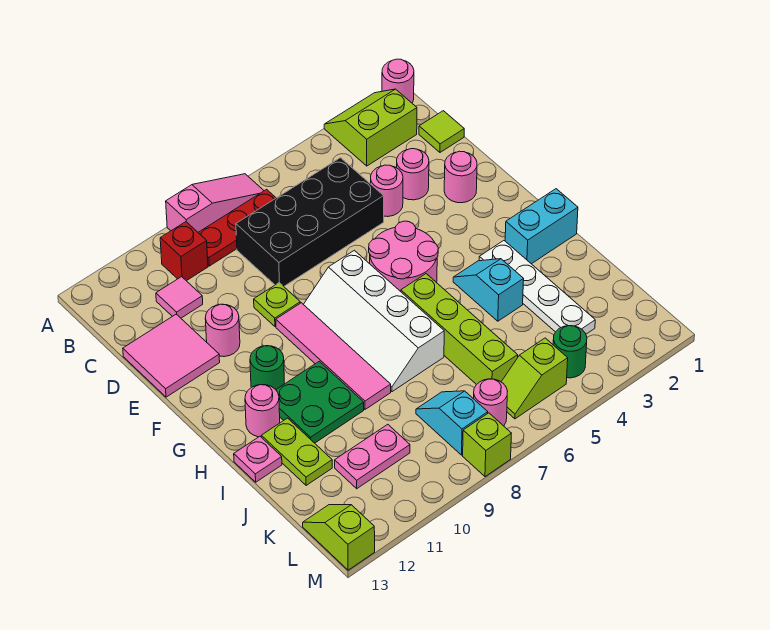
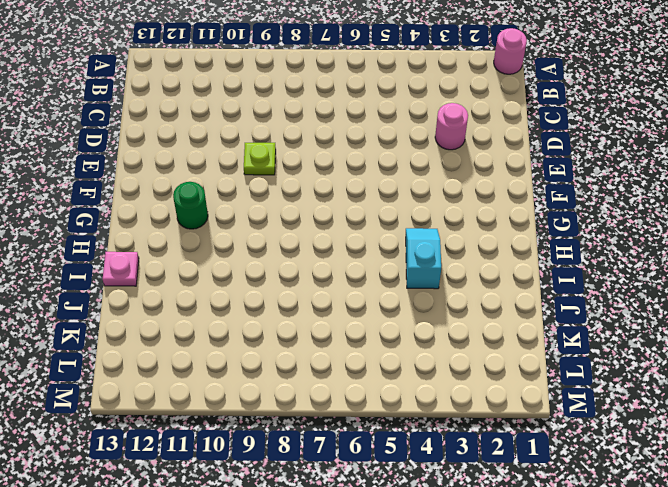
none -> lime slope A2:B3 level 1 top B
none -> pink slope A7:A9 level 1 top 9
none -> red plate B7:B9 level 1
none -> red brick B10 level 1

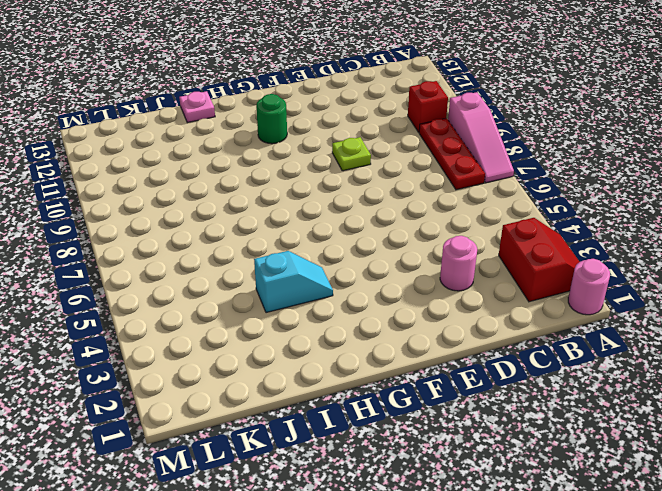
red slope A2:B3 level 1 top B -> lime slope A2:B3 level 1 top B
none -> lime tile C1 level 1
none -> black brick C5:D8 level 1
none -> pink tile C11 level 1
none -> pink round brick D4 level 1

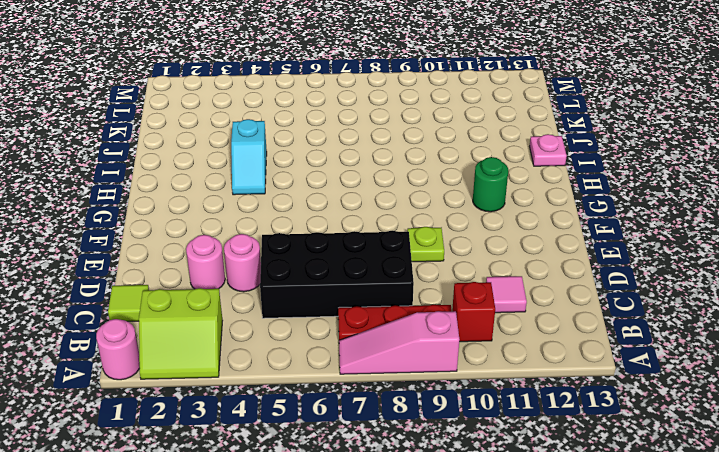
none -> pink tile D12:E13 level 1
none -> pink round brick E2 level 1
none -> pink round brick E11 level 1
none -> pink round brick F5:G6 level 1

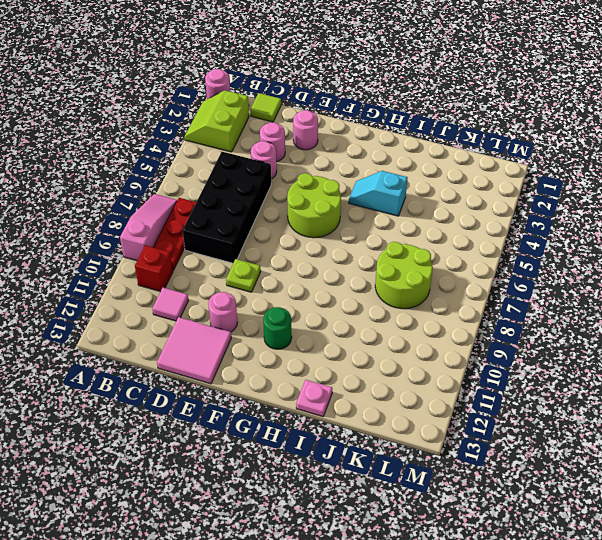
lime round brick F5:G6 level 1 -> pink round brick F5:G6 level 1
lime round brick J7:K8 level 1 -> cyan slope K8:L8 level 1 top L
none -> white slope F7:I8 level 1 top 7
none -> pink tile F9:I9 level 1
none -> cyan brick H1:H2 level 1
none -> white plate H3:K3 level 1

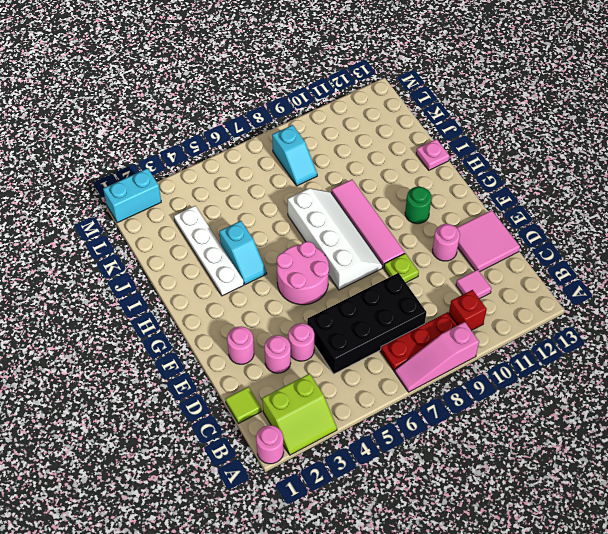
cyan brick M1:M2 level 1 -> cyan brick H1:H2 level 1
none -> lime brick H6:K6 level 1
none -> green plate H10:I11 level 1
none -> pink round brick H12 level 1
none -> lime plate I12:J12 level 1

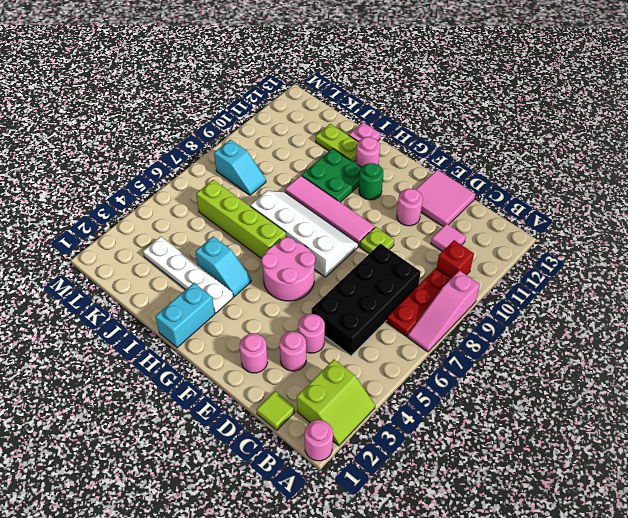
none -> pink plate K10:K11 level 1
none -> green round brick L4 level 1
none -> lime slope L5:L6 level 1 top 5
none -> pink round brick L7 level 1

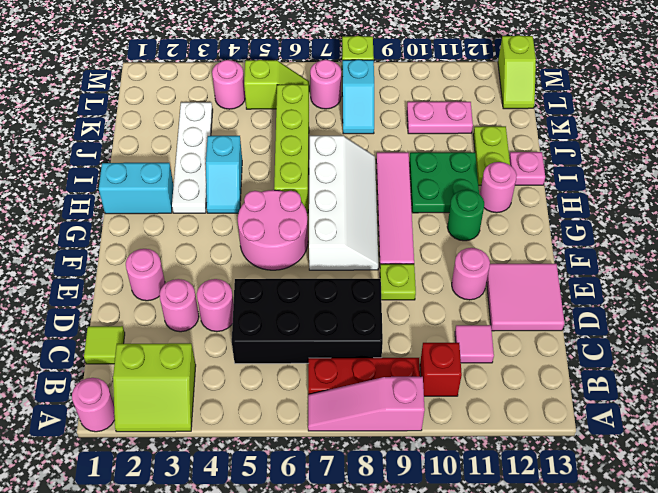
pink round brick L4 level 1 -> green round brick L4 level 1

